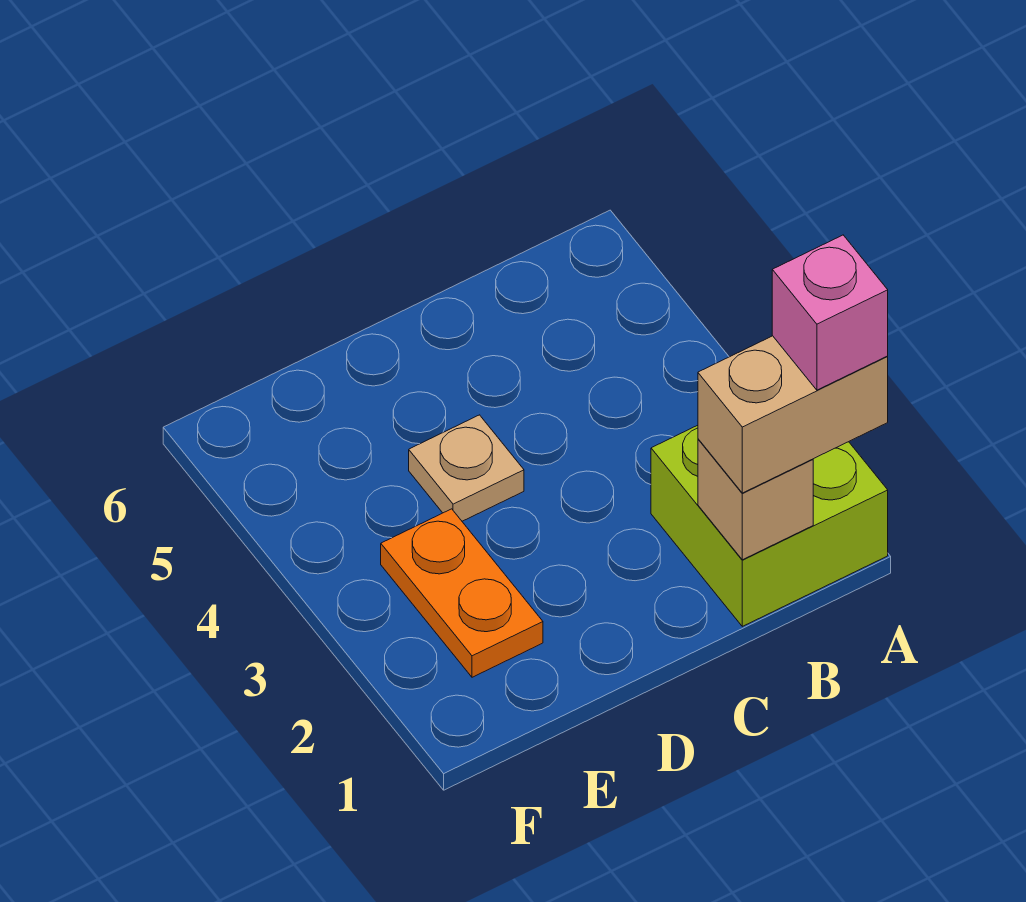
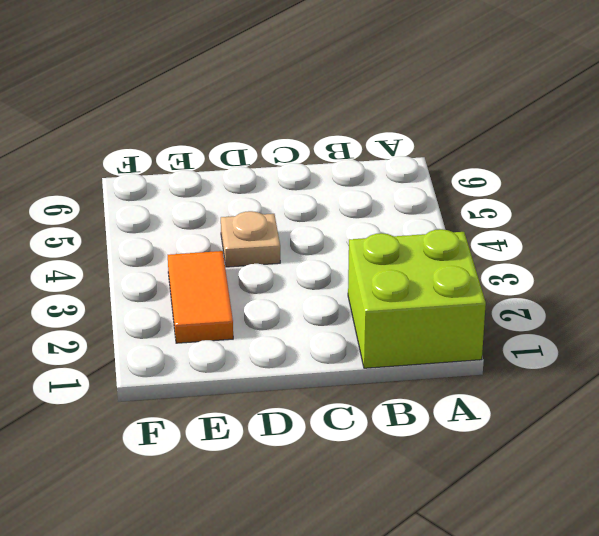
orange tile E2:E3 level 1 -> orange plate E2:E3 level 1
none -> tan brick B1 level 2
none -> tan brick A1:B1 level 3

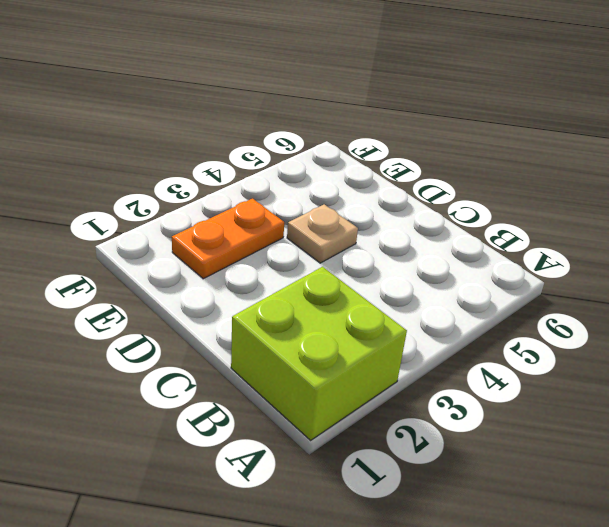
none -> tan brick B1 level 2
none -> tan brick A1:B1 level 3

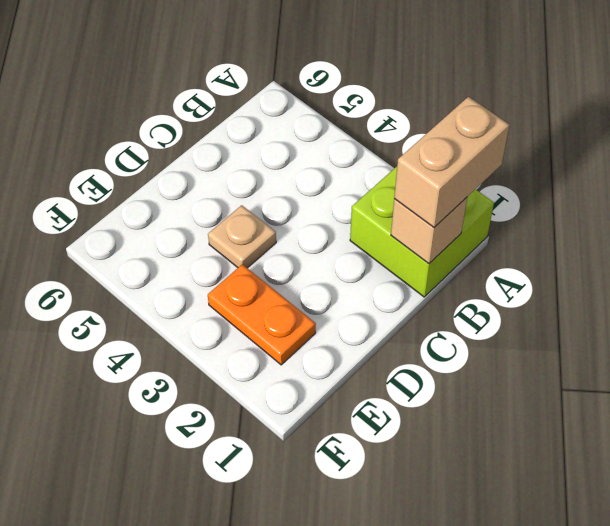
none -> pink brick A1 level 4

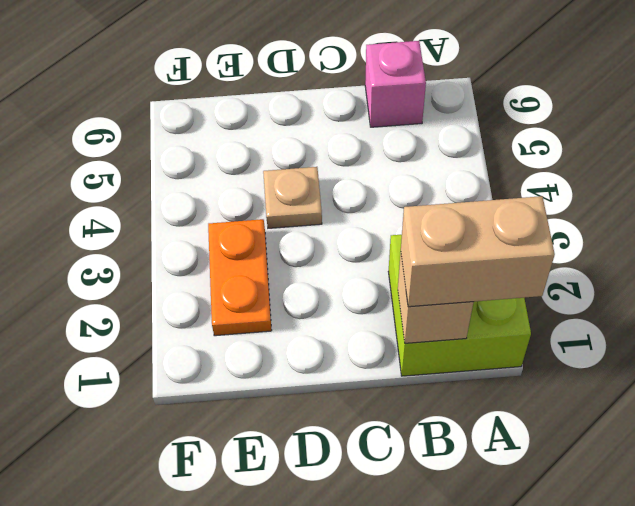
pink brick B6 level 1 -> pink brick A1 level 4

